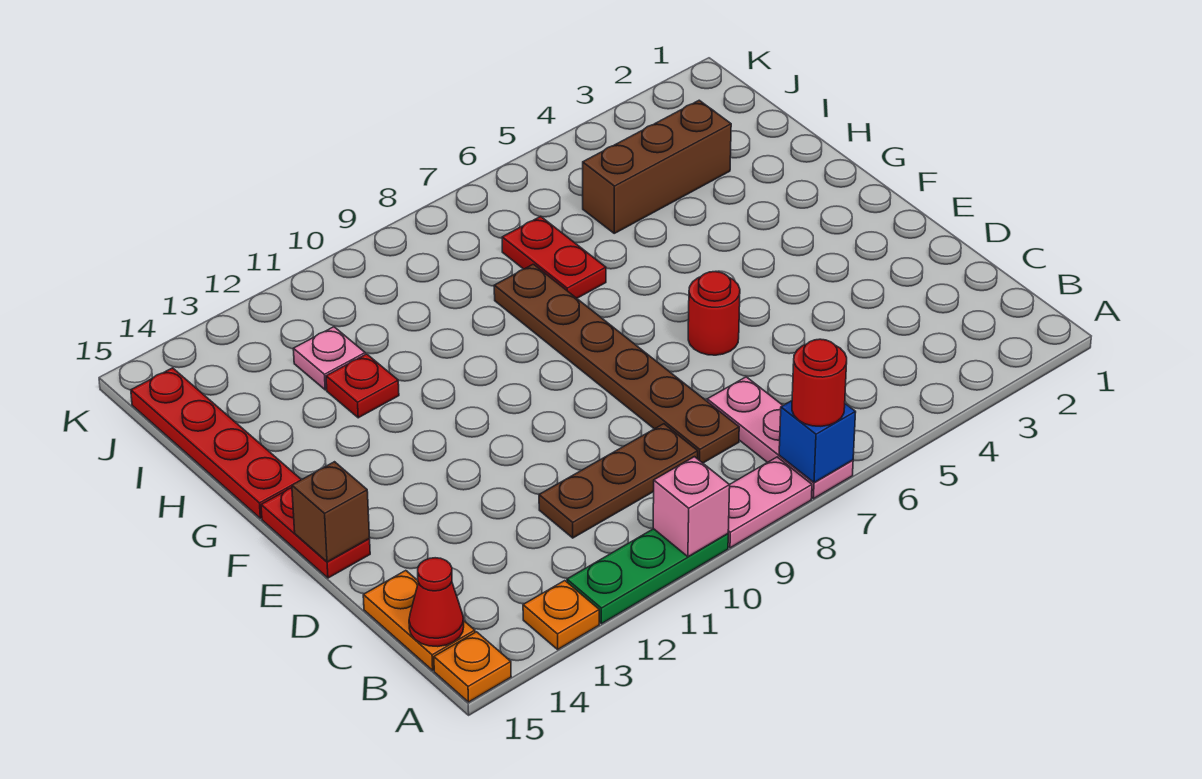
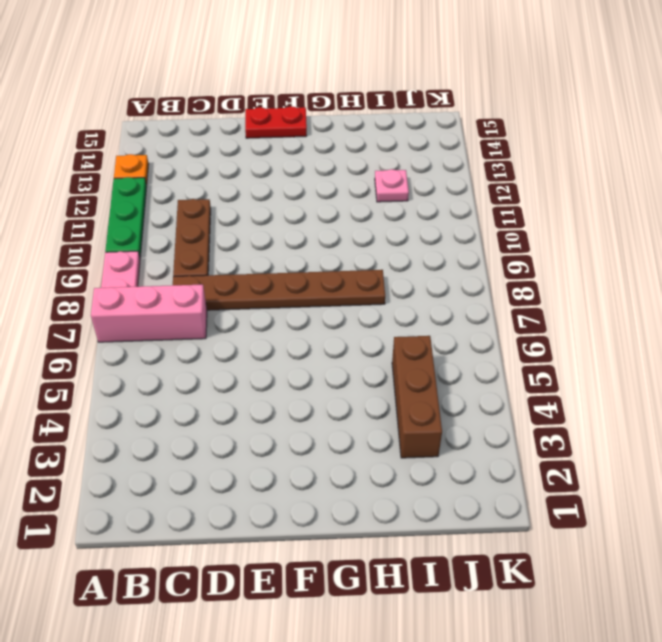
pink brick A7:C7 level 1 -> pink plate A7:C7 level 1
none -> orange plate A15 level 1
none -> orange plate B15:C15 level 1
none -> red round brick E6 level 1

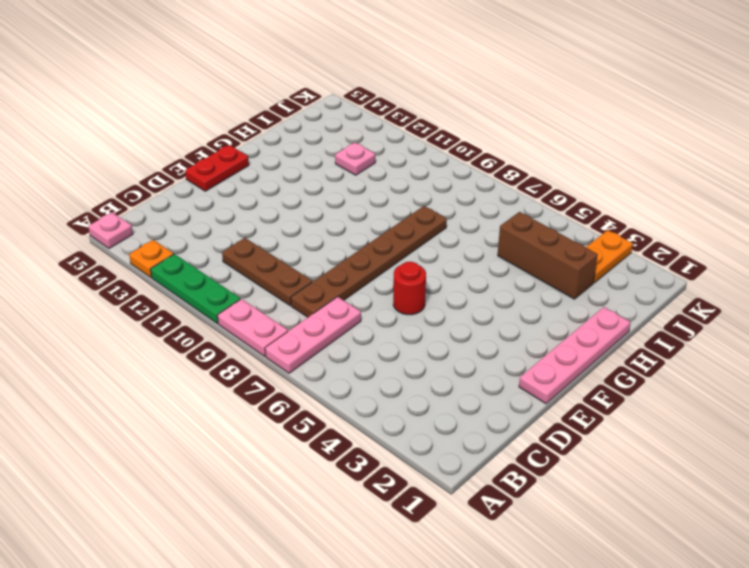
pink plate A15 level 1 -> orange plate A15 level 1
pink plate E1:H1 level 1 -> none
orange plate J3:K3 level 1 -> orange plate B15:C15 level 1
none -> red plate G15:J15 level 1
none -> red plate H7:I7 level 1
none -> red plate H12 level 1

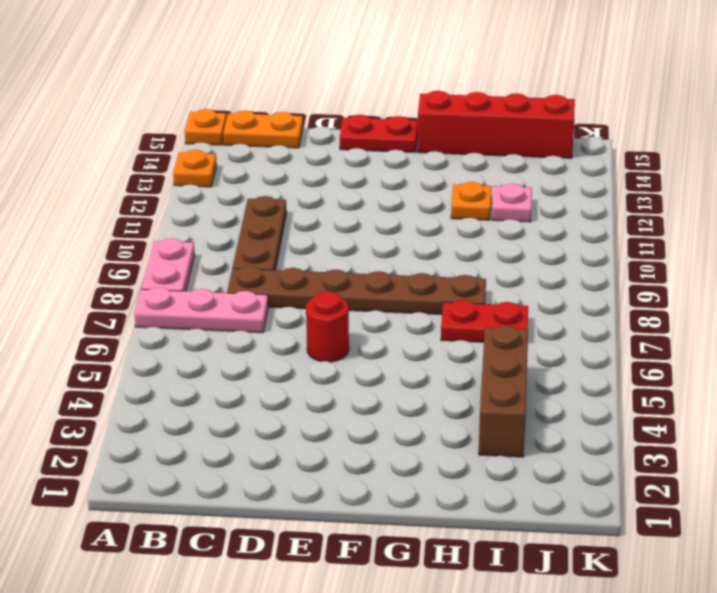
red brick G15:J15 level 1 -> red plate G15:J15 level 1
orange plate H12 level 1 -> red plate H12 level 1
none -> green plate A10:A12 level 1
none -> blue brick A7 level 2
none -> pink brick A10 level 2

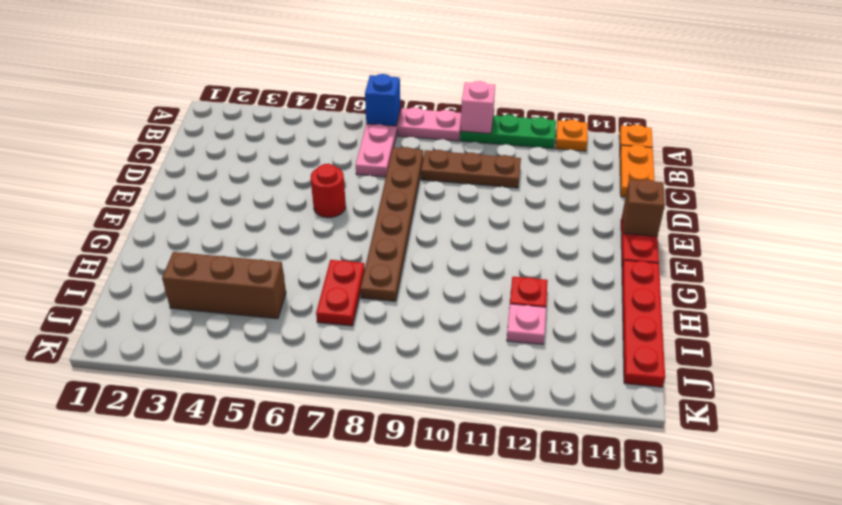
none -> red cone B15 level 2
none -> red round brick A7 level 3

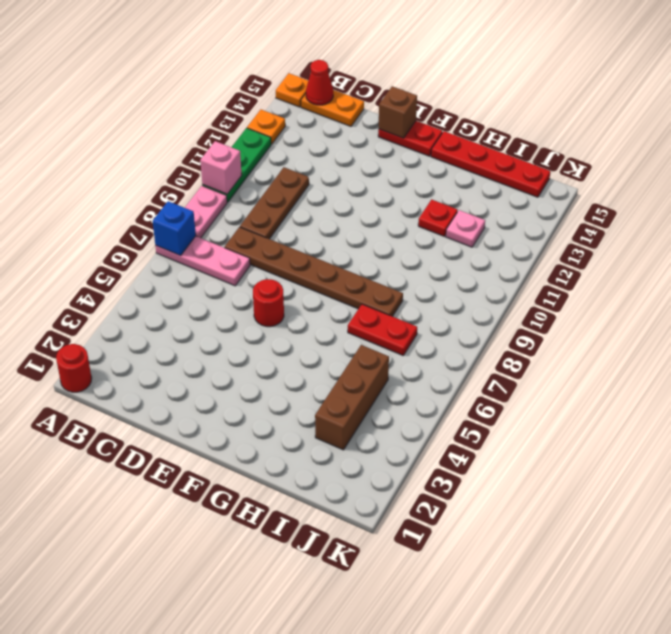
red round brick A1 level 1 -> red round brick A7 level 3

